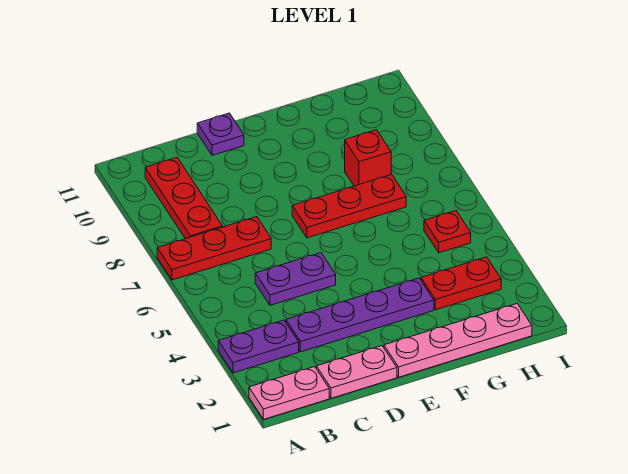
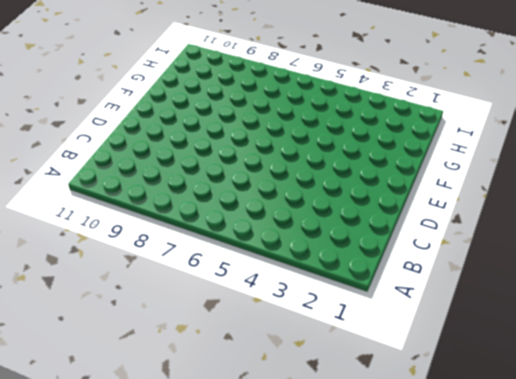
none -> pink plate A1:B1 level 1
none -> purple plate A3:B3 level 1
none -> red plate A7:C7 level 1

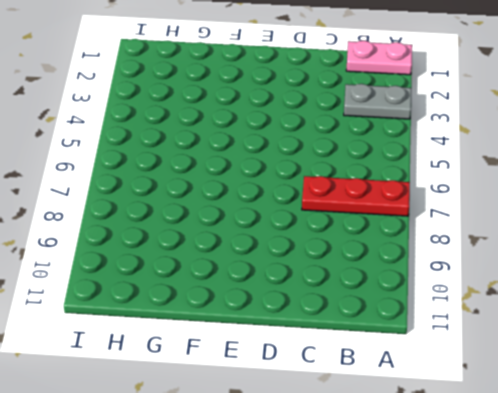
grey plate A3:B3 level 1 -> purple plate A3:B3 level 1
none -> red plate B8:B10 level 1
none -> pink plate C1:D1 level 1
none -> purple plate C3:F3 level 1

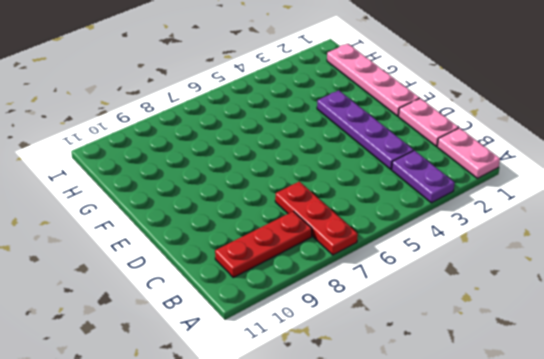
none -> purple plate C5:D5 level 1
none -> purple plate D11 level 1
none -> red plate E7:G7 level 1

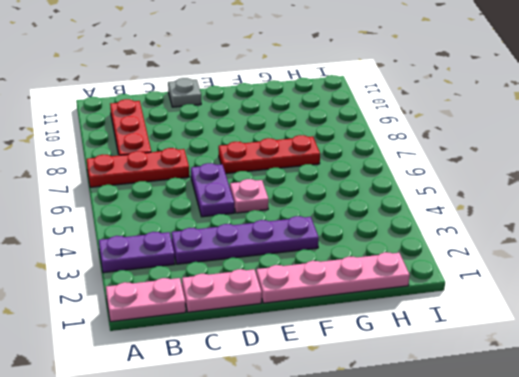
purple plate D5:D6 level 1 -> purple plate C5:D5 level 1
grey plate D11 level 1 -> purple plate D11 level 1
pink plate E5 level 1 -> none
none -> red plate G3:H3 level 1
none -> red brick G8 level 1
none -> red plate H5 level 1

